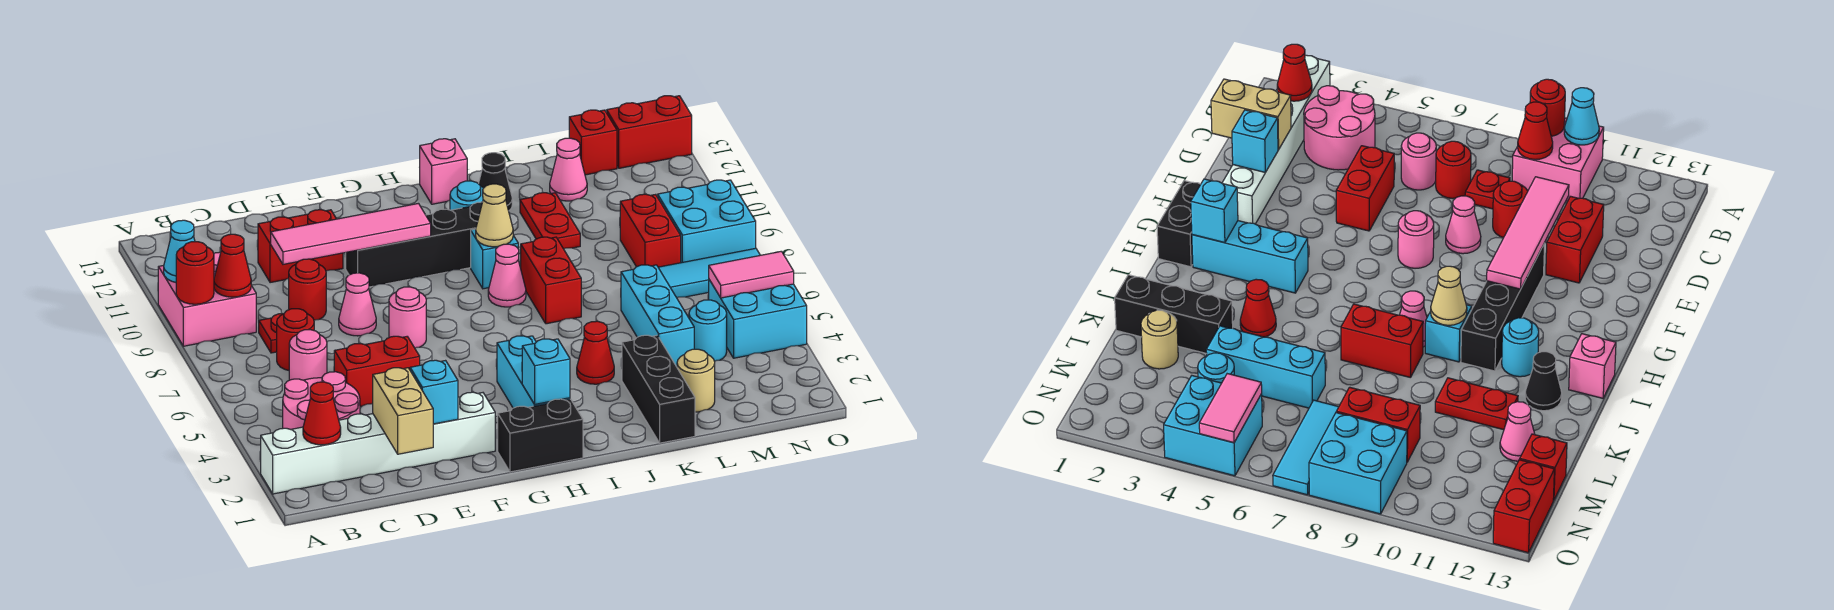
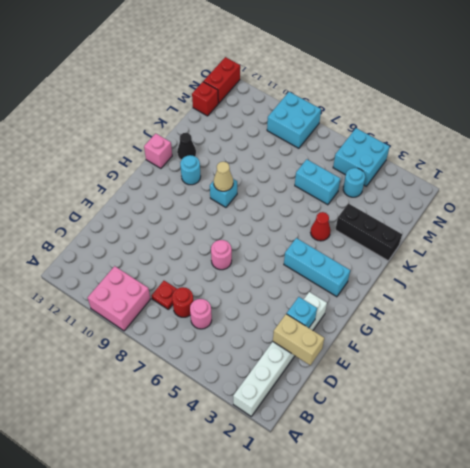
cyan brick L5:L6 level 1 -> cyan brick L4:L6 level 1
none -> pink round brick B3:C4 level 1
none -> red brick D5:E5 level 1
none -> red round brick D9 level 1
none -> red brick D11:E11 level 1

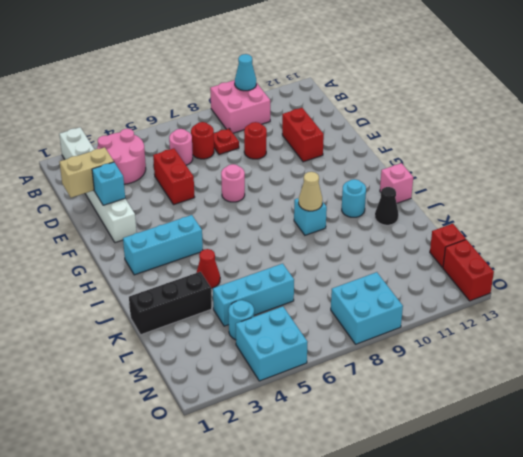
none -> pink cone E8 level 1
none -> black brick F10:I10 level 1
none -> black brick G1:H1 level 1
none -> pink cone I8 level 1

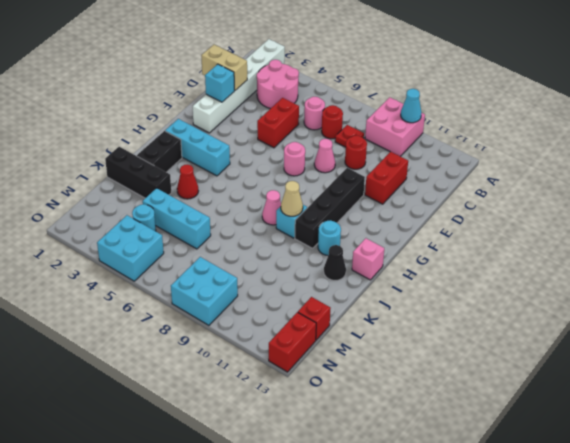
black brick I2:J2 level 1 -> black brick G1:H1 level 1
none -> red brick J7:J8 level 1
none -> red plate K10:K11 level 1
none -> tan round brick L2 level 1
none -> pink cone L12 level 1

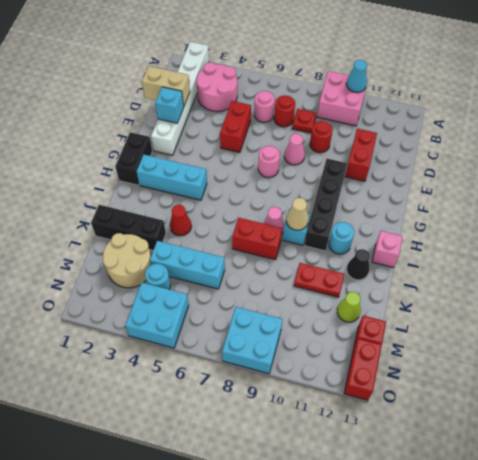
tan round brick L2:M3 level 1 -> tan round brick L2 level 1
lime cone L12 level 1 -> pink cone L12 level 1
none -> cyan tile M7:O7 level 1
none -> red brick M8:M9 level 1
none -> red round brick A9 level 2
none -> red cone B2 level 2

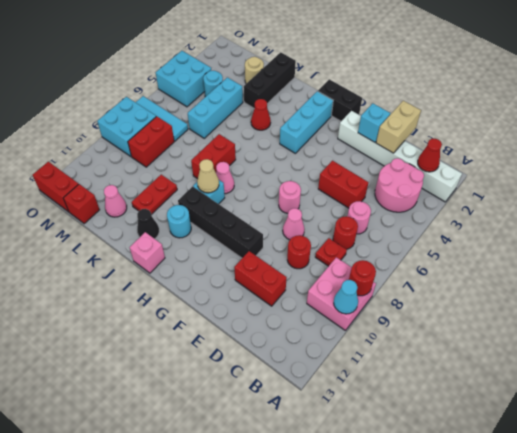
none -> red cone B9 level 2
none -> pink tile D10:G10 level 2
none -> cyan brick H2 level 2
none -> pink tile N5:O5 level 2

